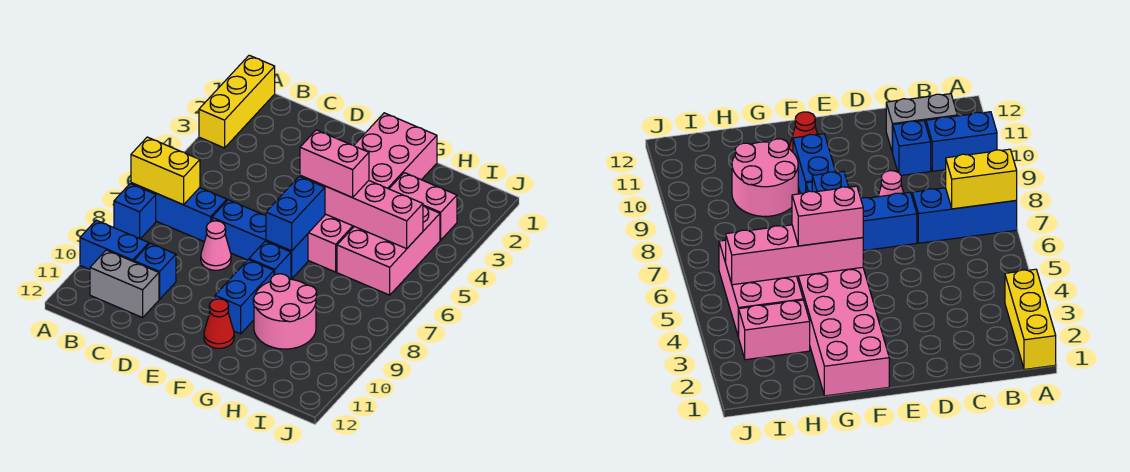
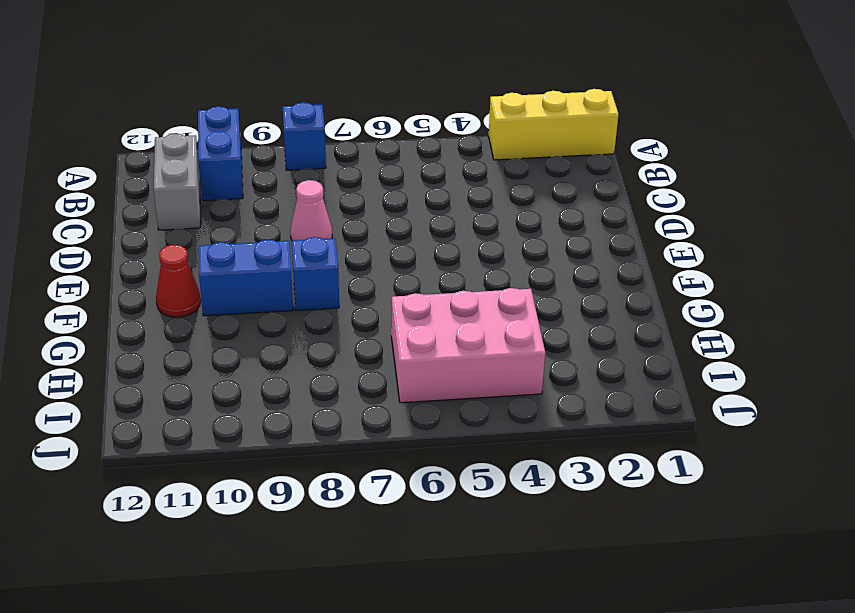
none -> blue brick A7:C7 level 1
none -> blue brick C10 level 1
none -> blue brick D7:F7 level 1

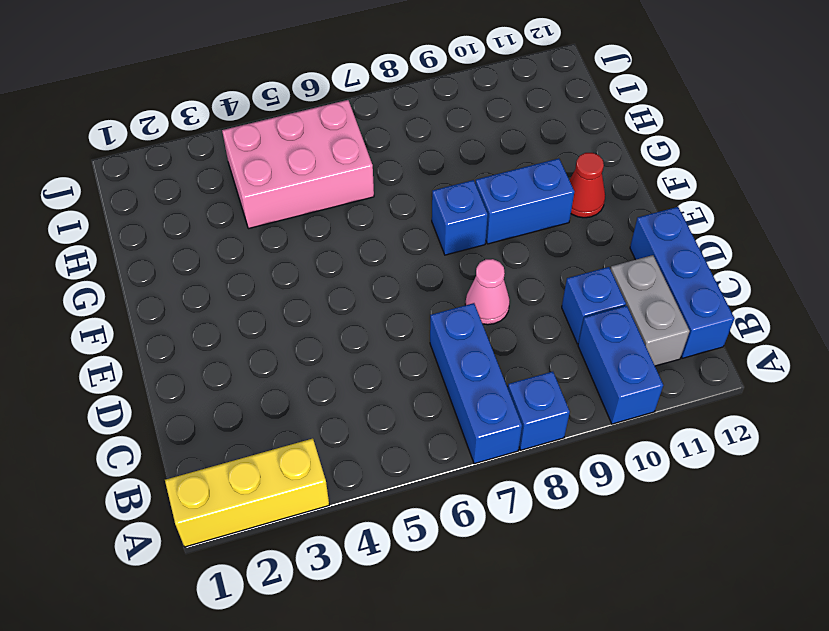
blue brick B12:D12 level 1 -> blue brick D7:F7 level 1
none -> pink brick F1:G6 level 1
none -> pink round brick G9:H10 level 1
none -> pink brick H3:I3 level 1

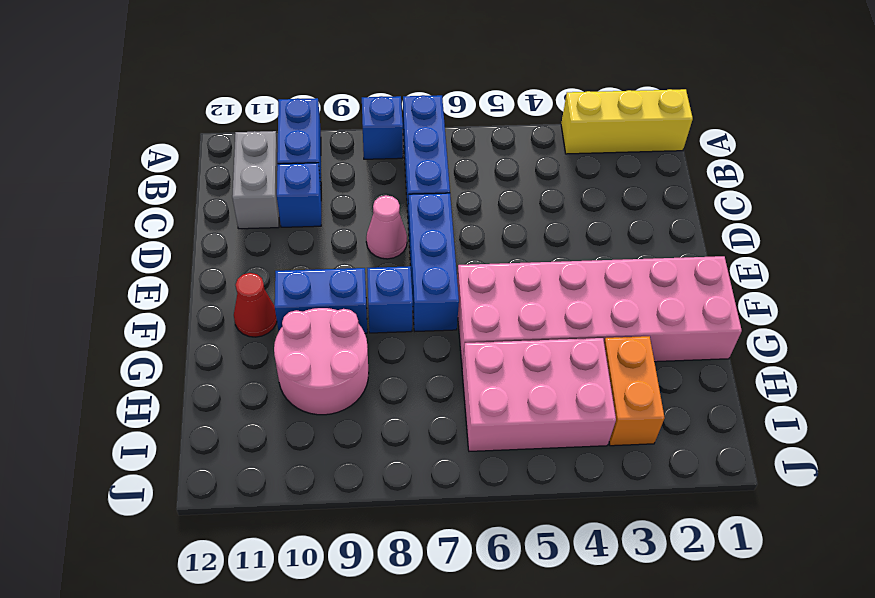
orange brick H3:I3 level 1 -> pink brick H3:I3 level 1
none -> yellow brick A7:B7 level 2
none -> pink brick F5:I5 level 2
none -> blue brick F6:F7 level 2

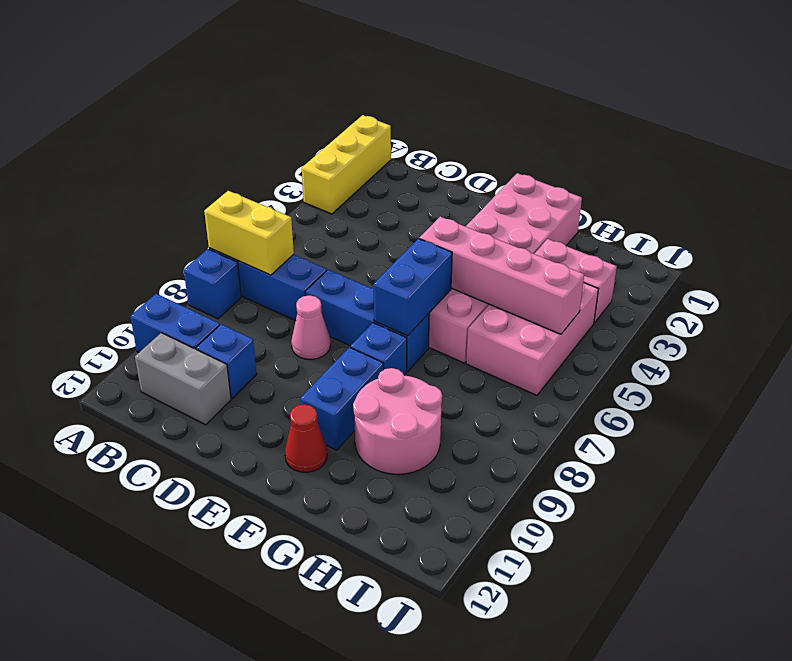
none -> pink brick F5:G5 level 3

